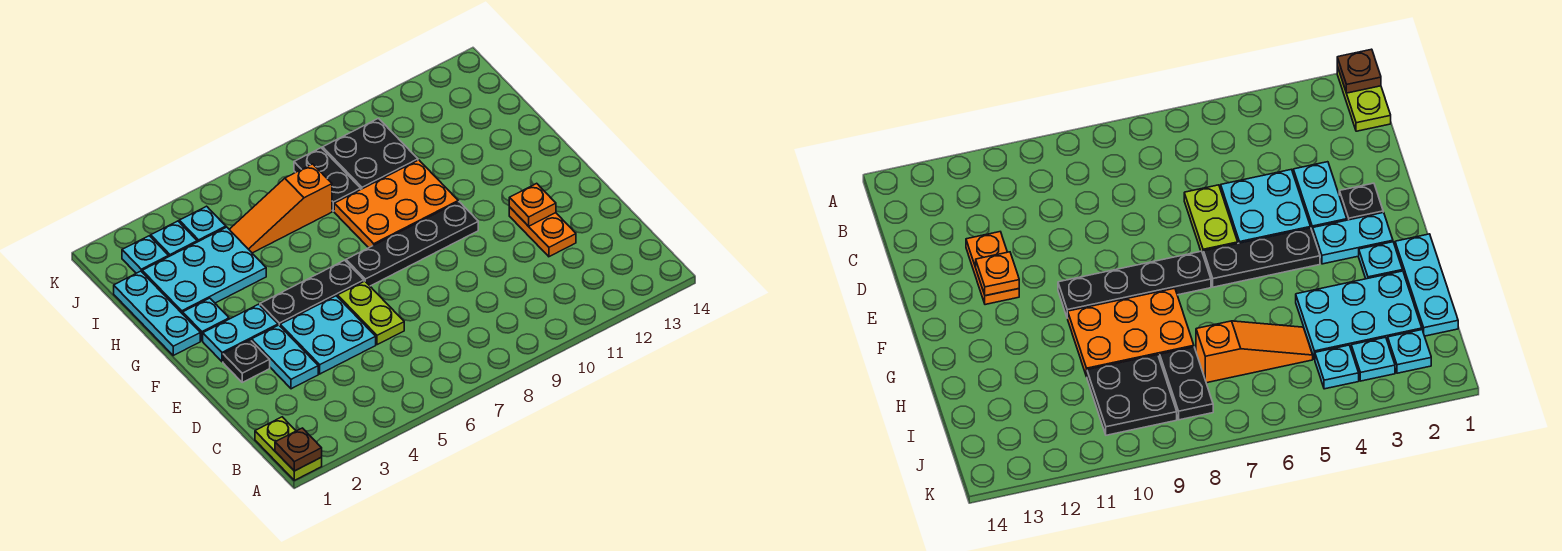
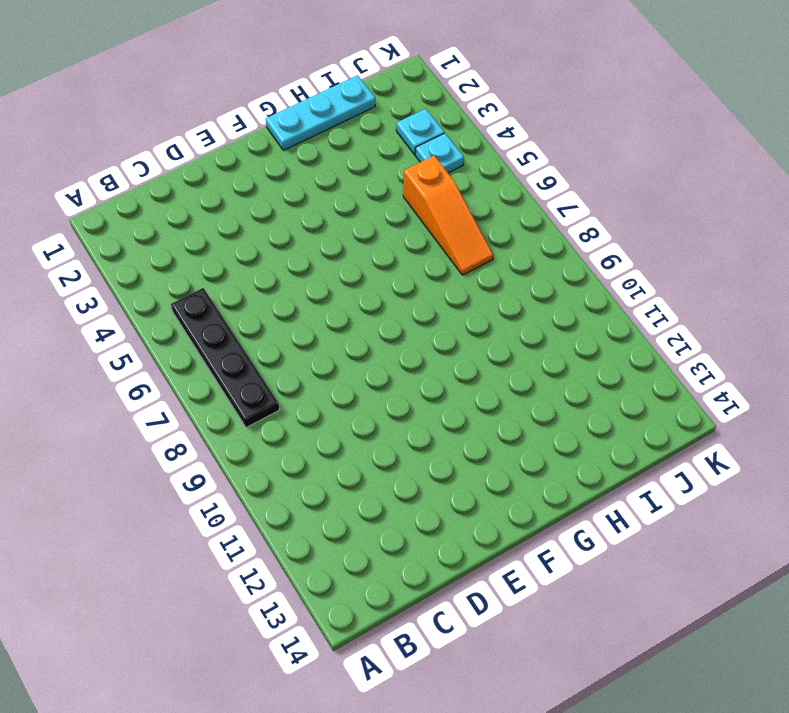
black plate B5:B8 level 1 -> black plate F7:F10 level 1
orange slope I5:I7 level 1 top 5 -> orange slope I5:I7 level 1 top 7
none -> lime plate A1:B1 level 1
none -> cyan plate D3:E3 level 1
none -> cyan plate D4:E5 level 1

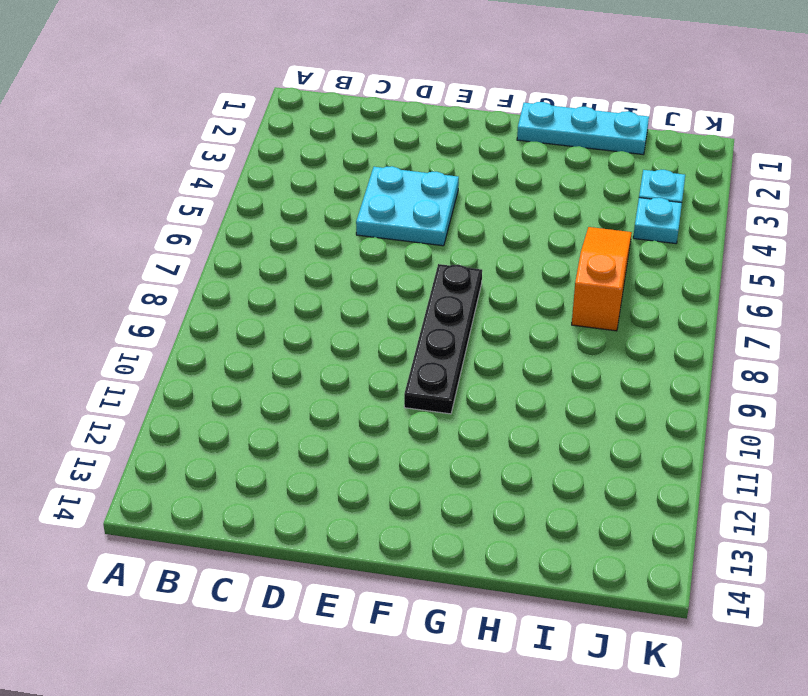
none -> lime plate A1:B1 level 1
none -> cyan plate D3:E3 level 1
none -> lime plate D6:E6 level 1

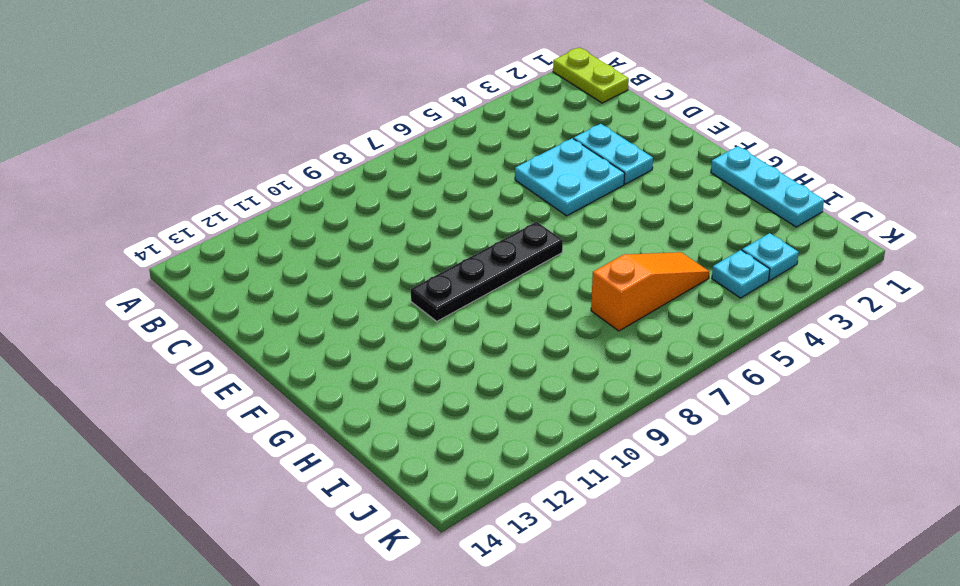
none -> lime plate D6:E6 level 1
none -> orange plate D12:E12 level 1
none -> black plate E2 level 1

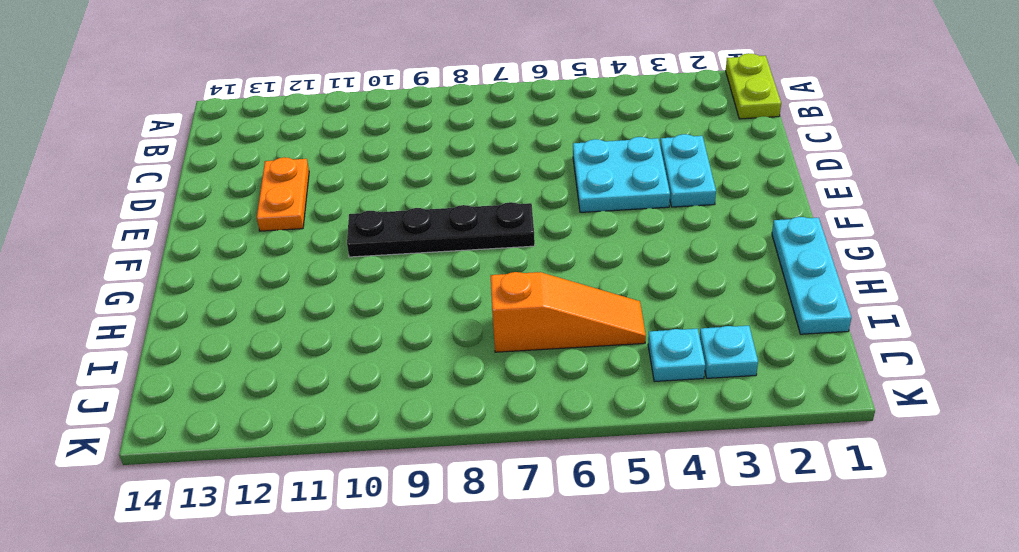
none -> lime plate D6:E6 level 1
none -> black plate E2 level 1
none -> cyan plate F2:F3 level 1

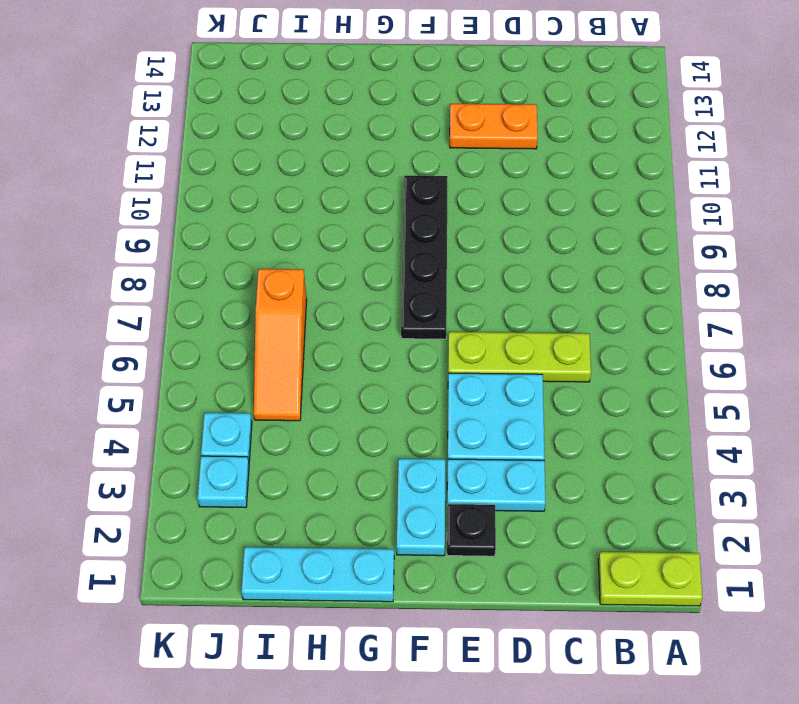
lime plate C6:E6 level 1 -> lime plate D6:E6 level 1
none -> black plate F4:F6 level 1
none -> cyan plate G2 level 1
none -> orange plate G8:H10 level 1

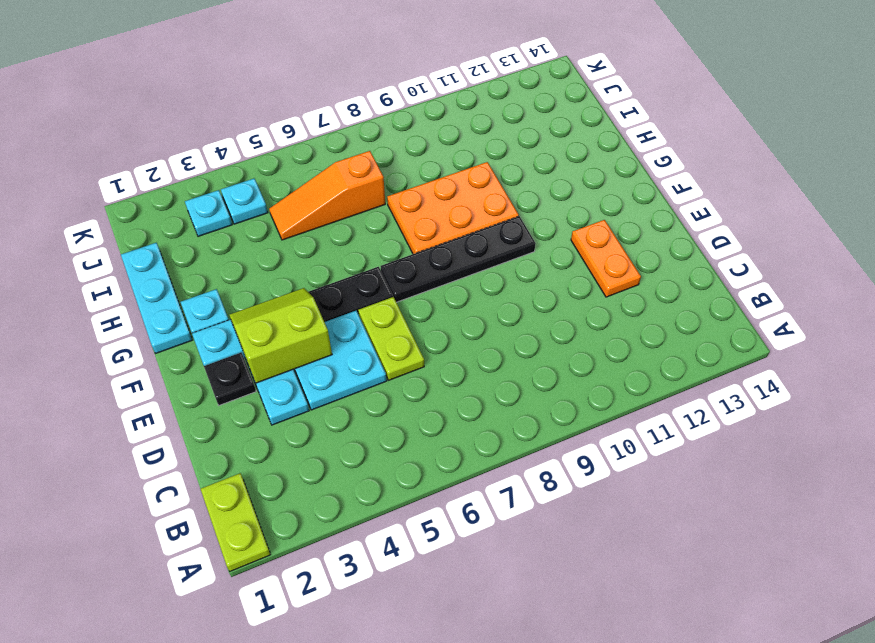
lime slope E3:F4 level 2 top E -> none
none -> cyan plate H2:I4 level 1
none -> black plate I8:J8 level 1
none -> black plate I9:J10 level 1

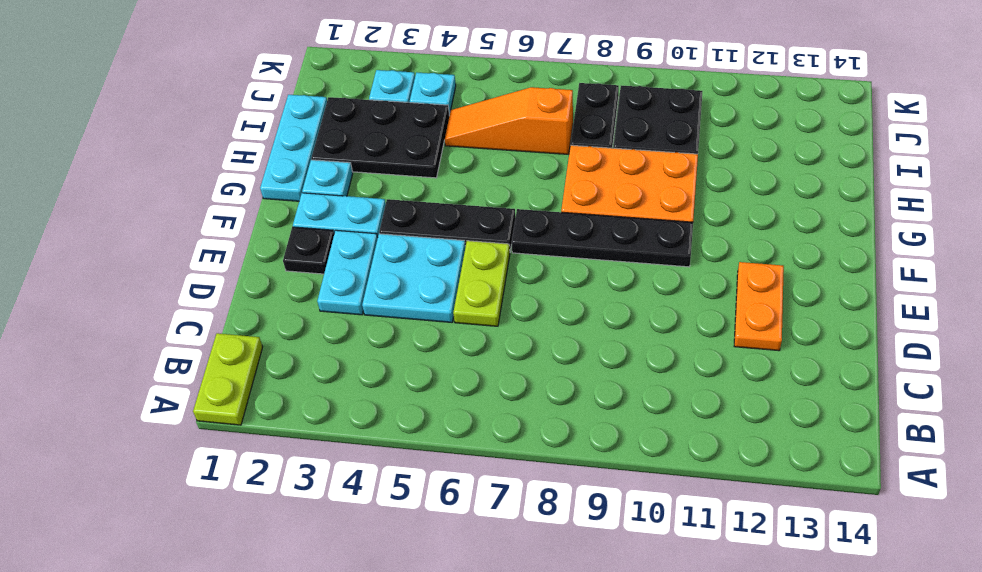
black plate H2:I4 level 1 -> cyan plate H2:I4 level 1
none -> cyan plate J2 level 1
none -> brown plate A1 level 2
none -> orange plate E12 level 2

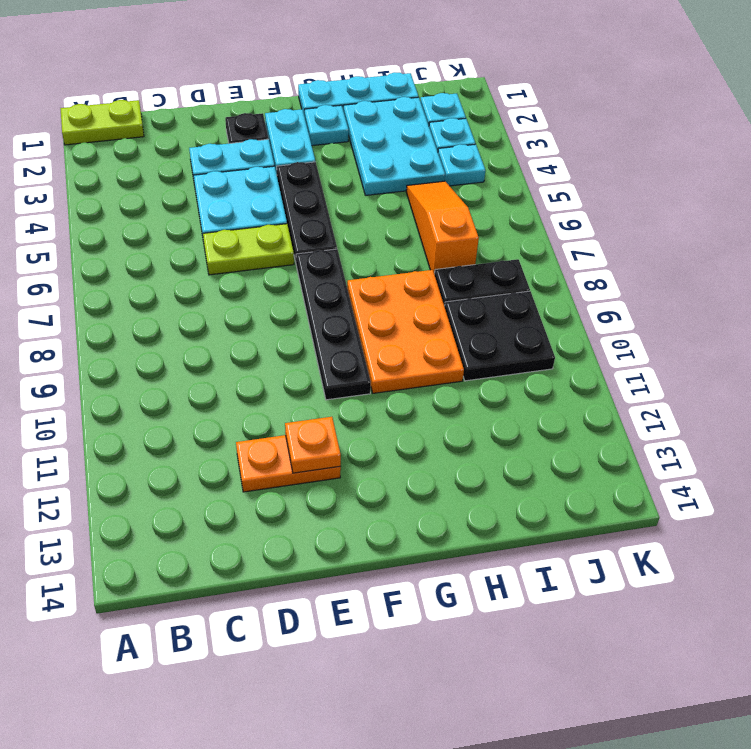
none -> brown plate A1 level 2

